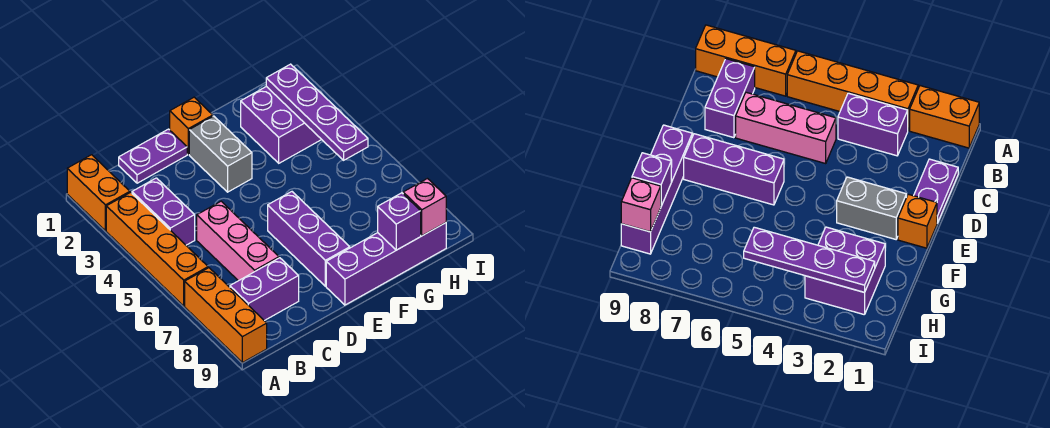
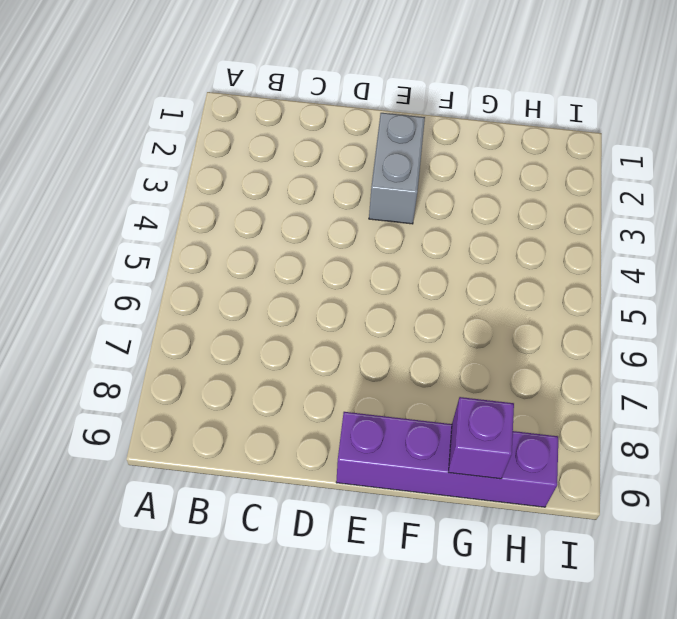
none -> orange brick A1:A2 level 1
none -> orange brick A3:A6 level 1
none -> orange brick A7:A9 level 1

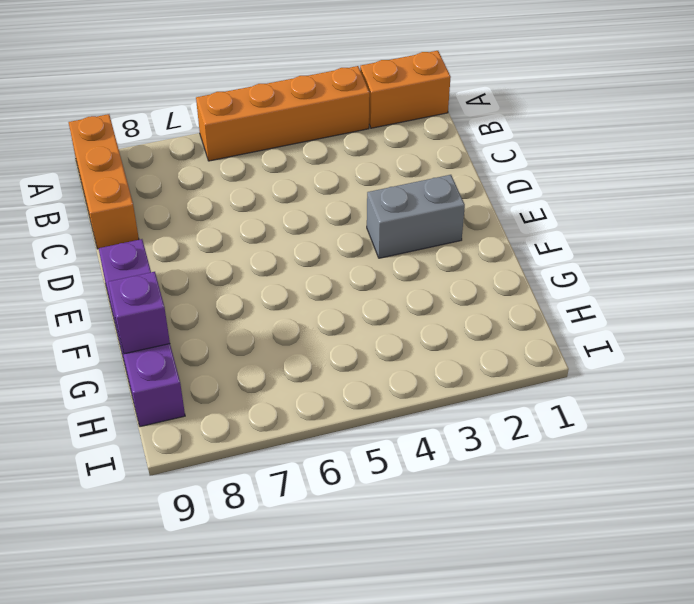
orange brick A9:C9 level 1 -> orange brick A7:A9 level 1
none -> purple brick B3:B4 level 1
none -> purple brick B8:C8 level 1
none -> purple plate C1:D1 level 1

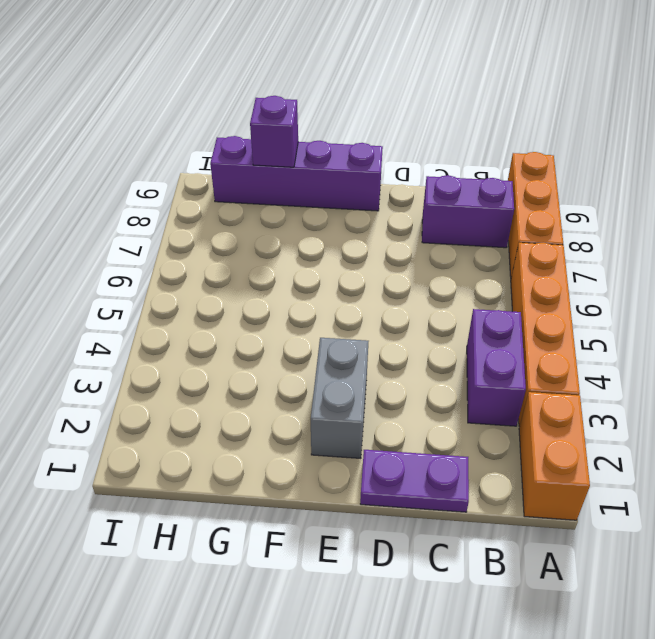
none -> pink brick C5:C7 level 1
none -> orange brick E1 level 1
none -> purple brick E6:E8 level 1

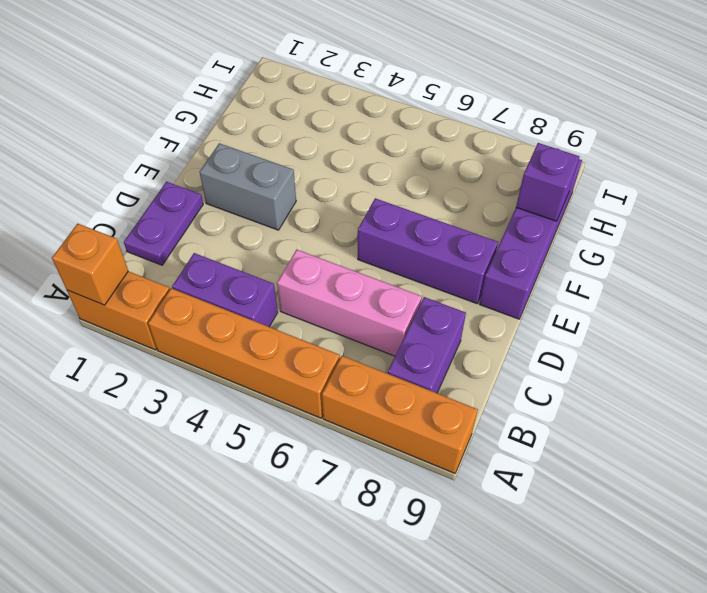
orange brick A1 level 2 -> orange brick E1 level 1
none -> purple brick G2:H3 level 1
none -> purple plate H2:H5 level 2
none -> pink brick H9 level 2

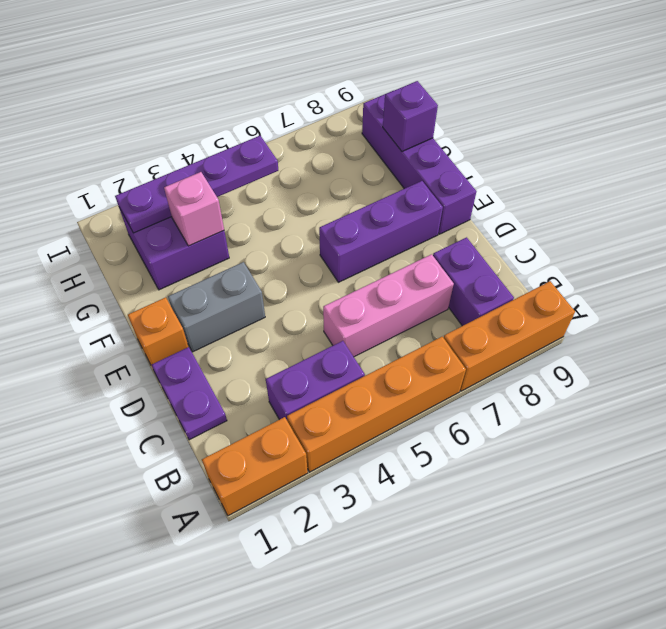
pink brick G3 level 2 -> pink brick H9 level 2

